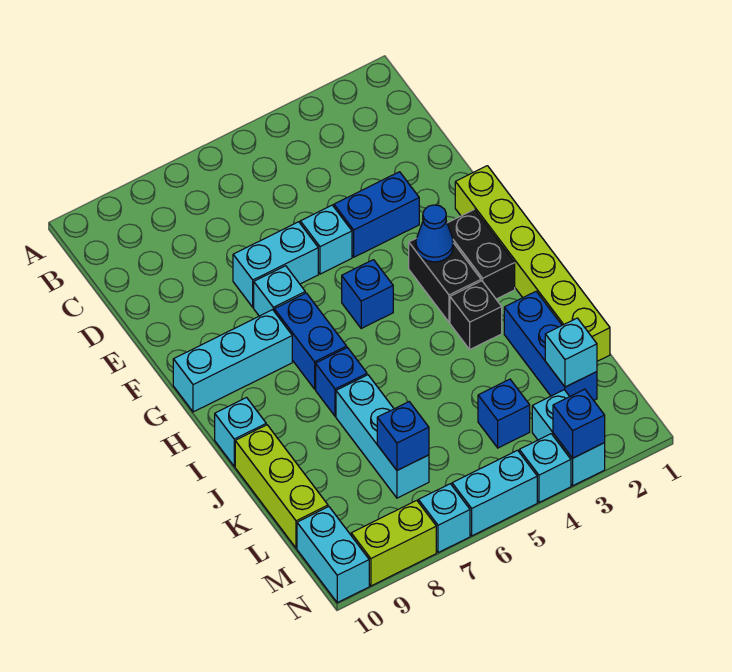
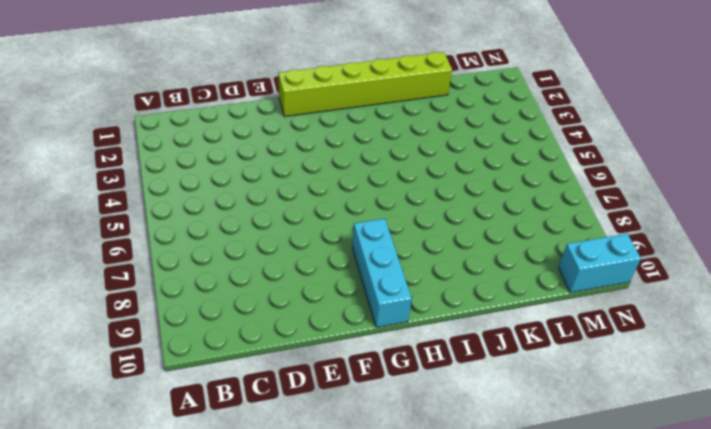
none -> blue brick E3:E4 level 1
none -> cyan brick E5 level 1
none -> cyan brick E6:E7 level 1

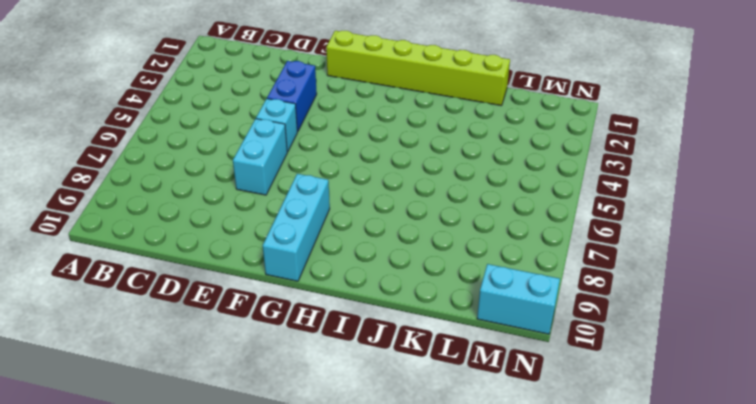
none -> cyan brick F7 level 1
none -> black brick G2:H2 level 1
none -> black brick G3:H3 level 1

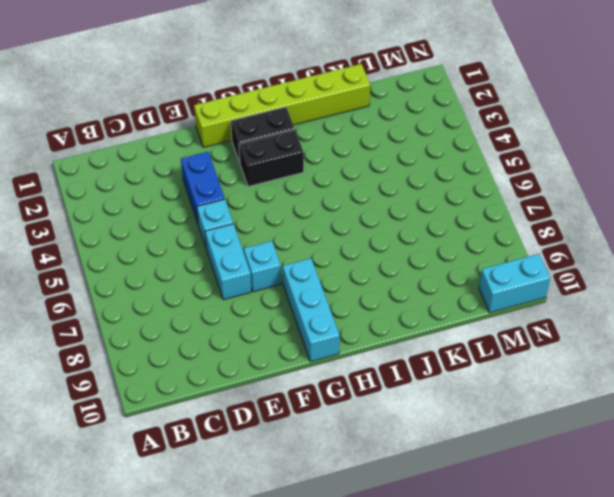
none -> blue brick G5 level 1
none -> blue brick G7:H7 level 1
none -> black brick I3 level 1

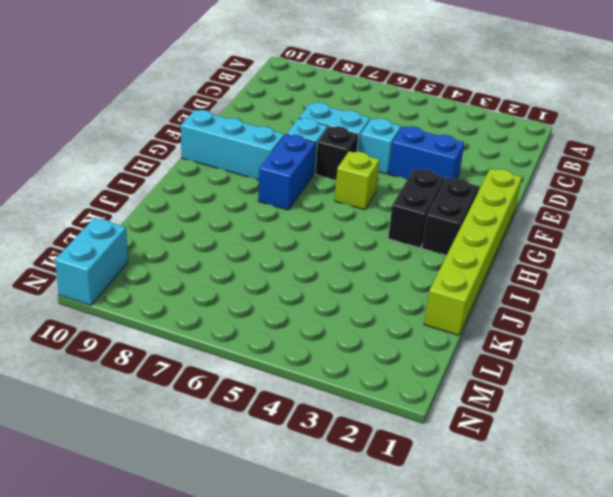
black brick F6 level 1 -> black brick I3 level 1
lime brick G5 level 1 -> blue brick G5 level 1
none -> blue brick I7 level 1
none -> cyan brick I10 level 1
none -> blue brick J2:L2 level 1

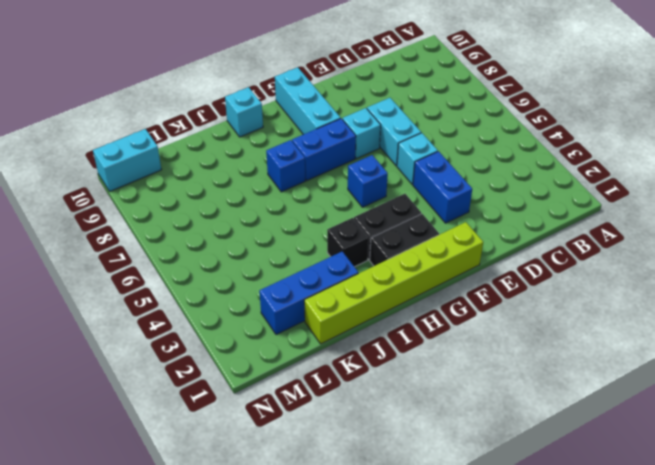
none -> cyan brick J7:L7 level 1
none -> lime brick J10:L10 level 1
none -> blue brick L4 level 1

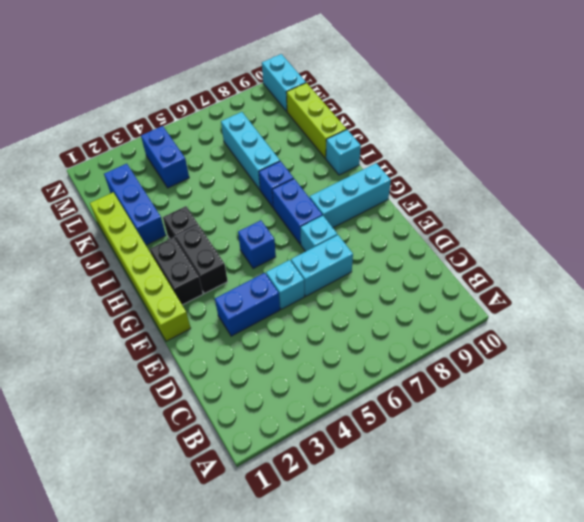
blue brick L4:M4 level 1 -> blue brick L4 level 1
none -> cyan brick M3:N3 level 1
none -> cyan brick N4 level 1
none -> cyan brick N5:N6 level 1

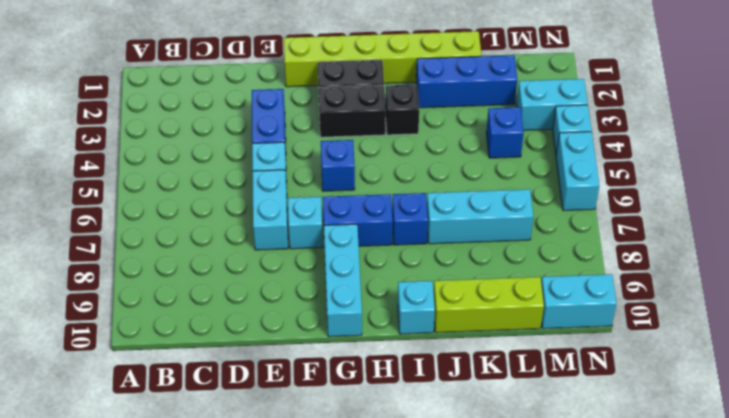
none -> cyan brick N7 level 1
none -> lime brick N8:N9 level 1
none -> blue cone G3 level 2

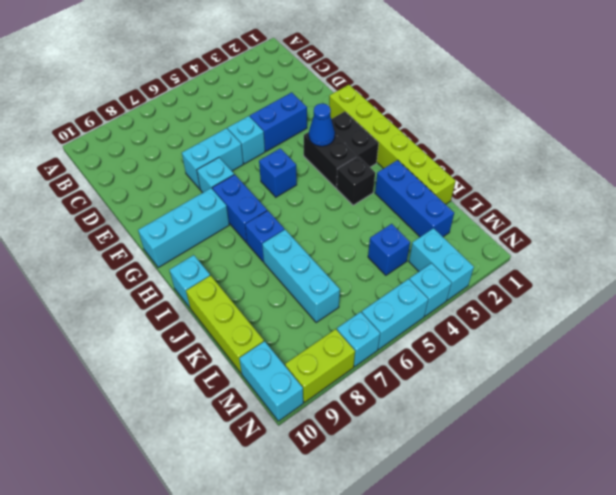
none -> cyan brick L2 level 2
none -> blue brick L7 level 2
none -> blue brick N3 level 2

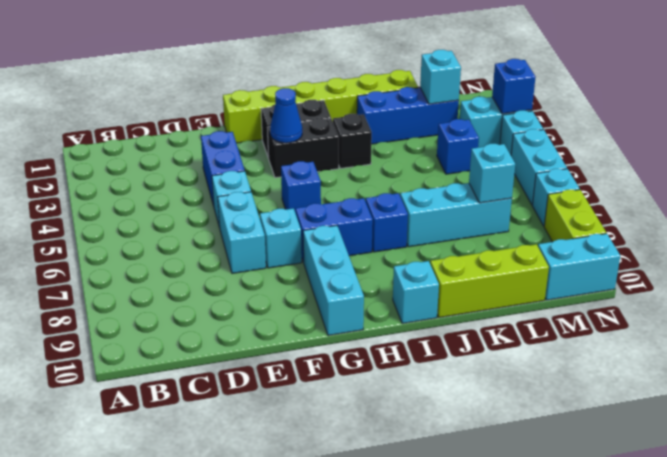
cyan brick L7 level 2 -> blue brick L7 level 2

